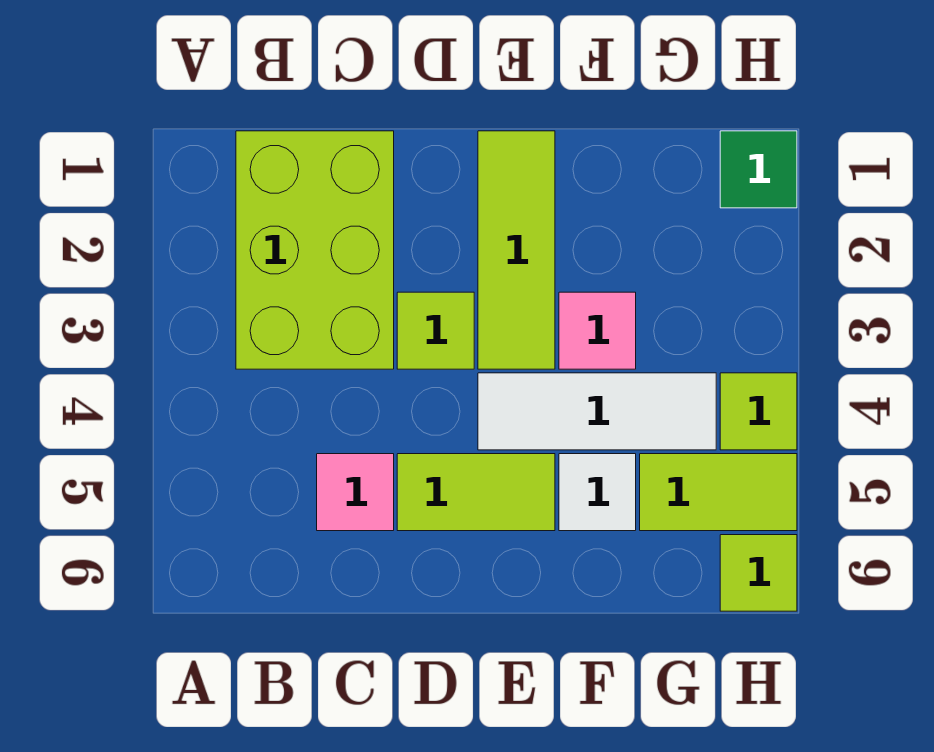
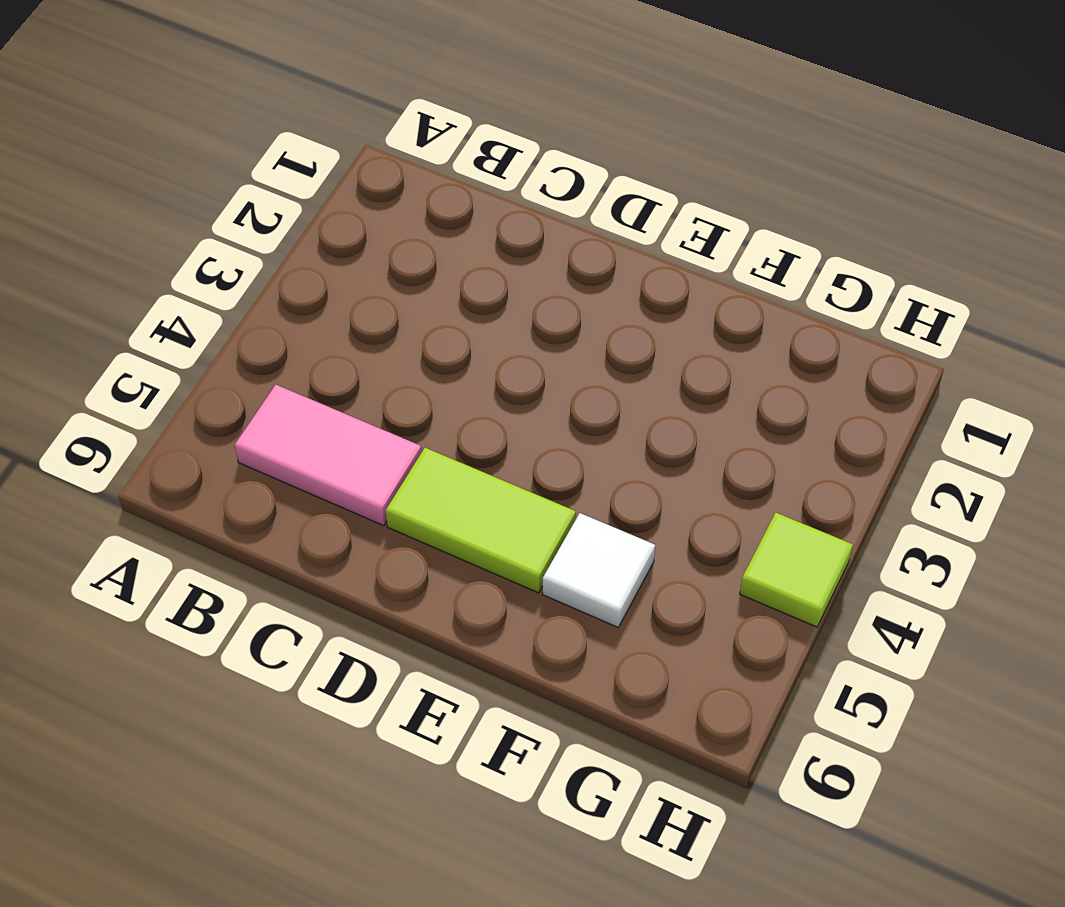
pink tile B5:C5 level 1 -> pink tile C5 level 1
none -> lime brick B1:C3 level 1
none -> lime tile D3 level 1
none -> lime tile E1:E3 level 1

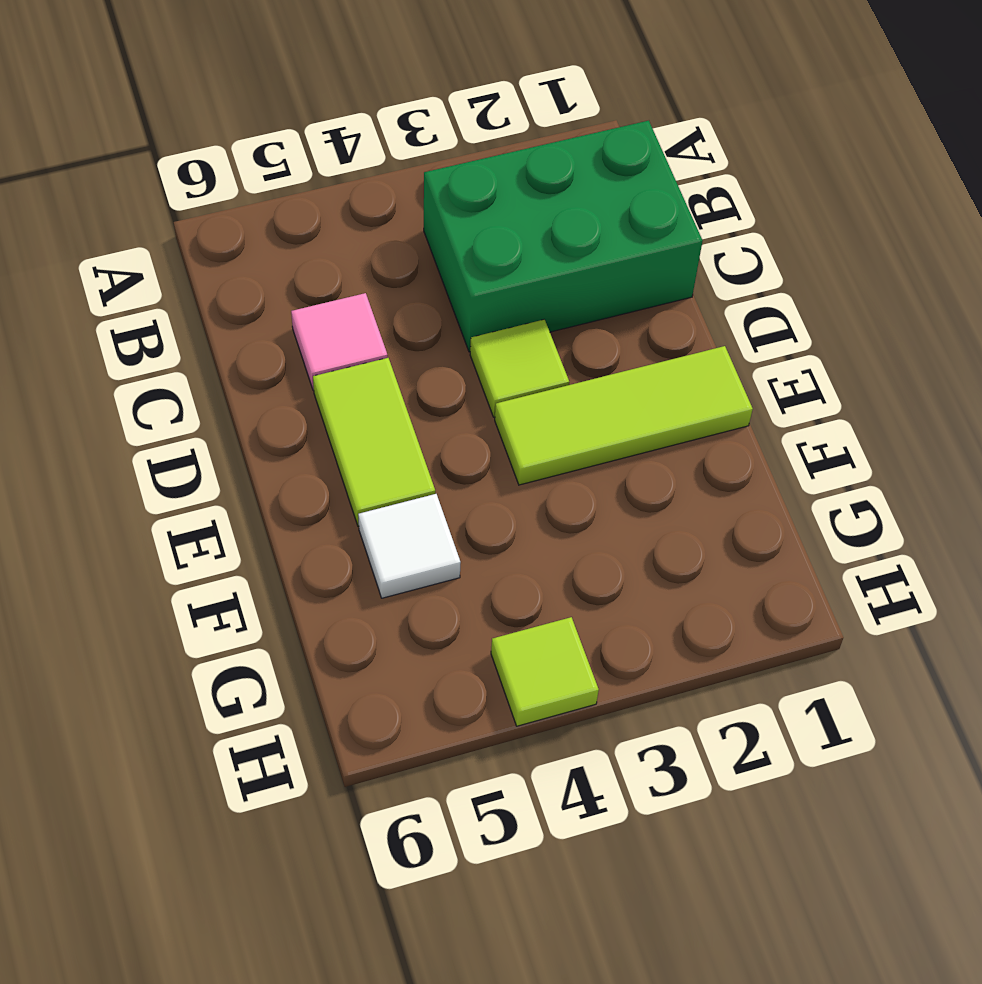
green brick B1:C3 level 1 -> lime brick B1:C3 level 1
none -> white tile E4:G4 level 1
none -> pink tile F3 level 1
none -> lime tile G5:H5 level 1

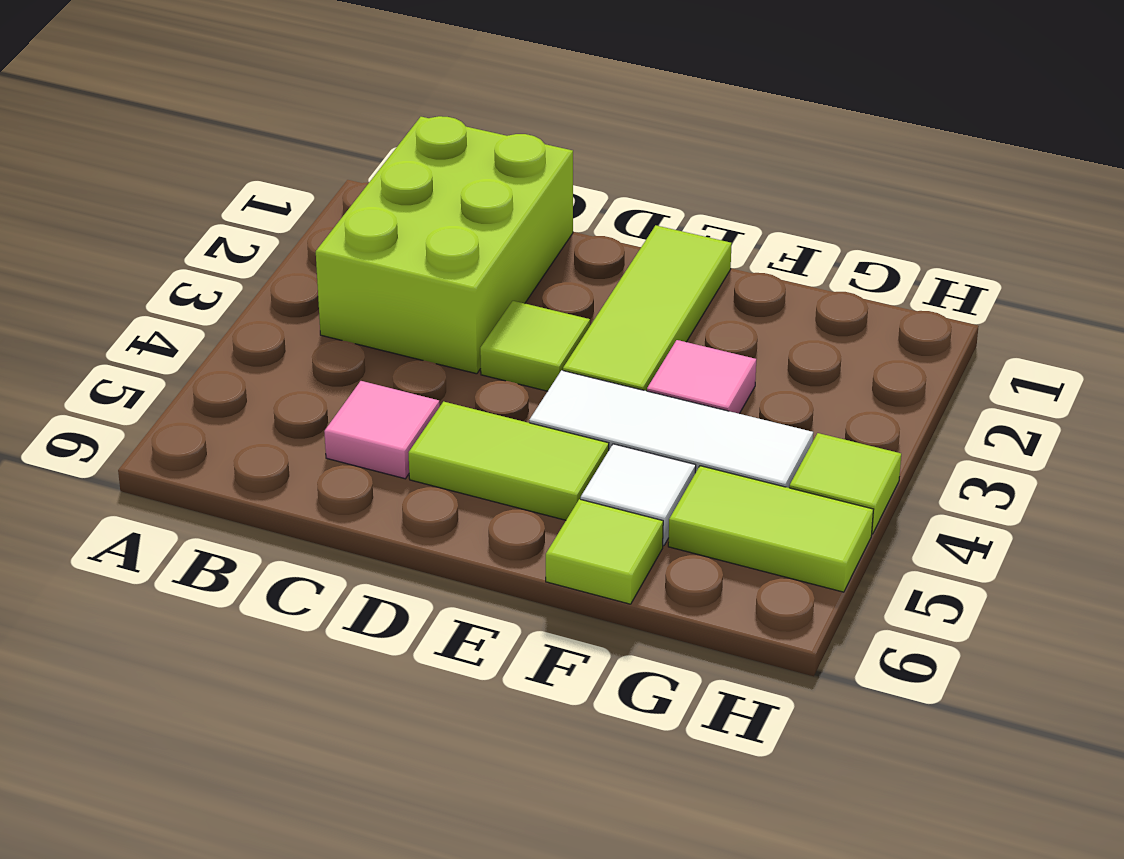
lime tile F6 level 1 -> lime tile H6 level 1
none -> green tile H1 level 1

